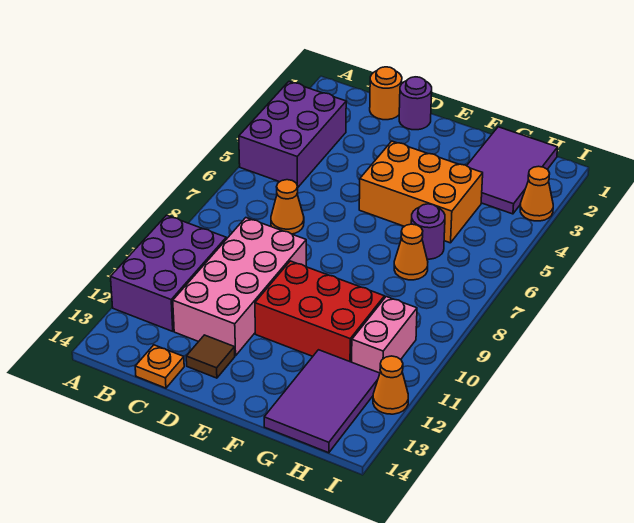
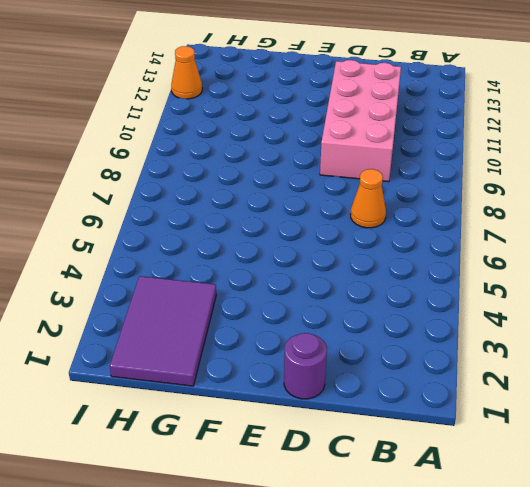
none -> purple brick A3:B5 level 1
none -> purple brick A10:B12 level 1
none -> orange round brick C1 level 1

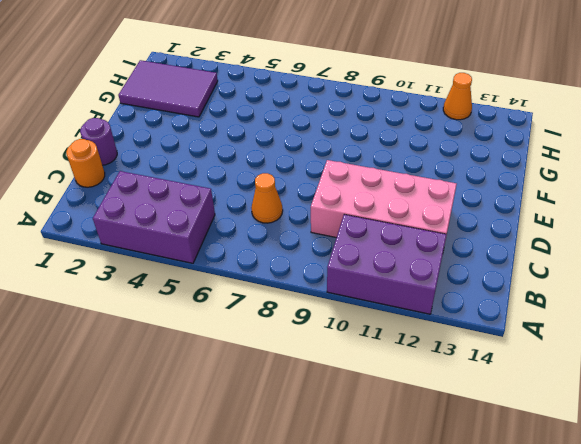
none -> orange plate C14 level 1
none -> brown tile D13 level 1
none -> orange brick E4:G5 level 1

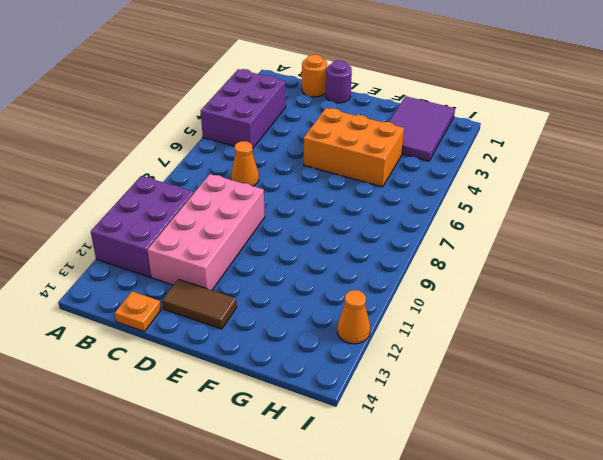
brown tile D13:E13 level 1 -> brown tile D13 level 1
none -> red brick E10:G11 level 1
none -> purple round brick G6 level 1
none -> orange cone G7 level 1

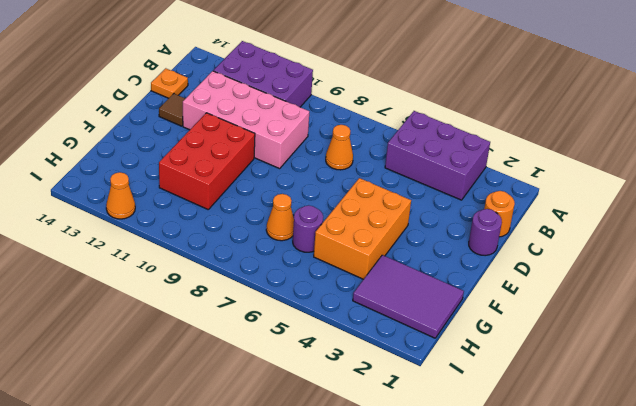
none -> purple tile G12:H14 level 1
none -> pink brick H10:H11 level 1
none -> orange cone I3 level 1

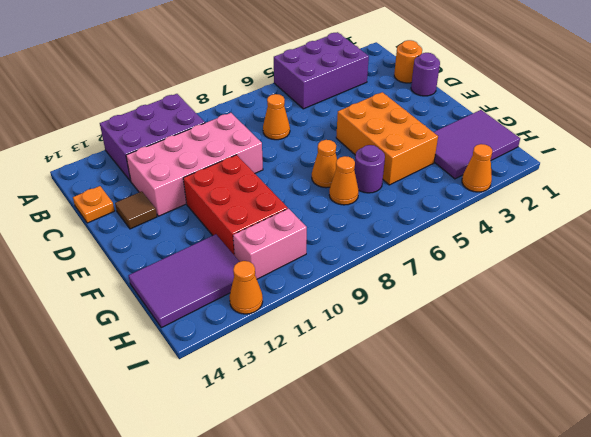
orange cone F7 level 1 -> none

